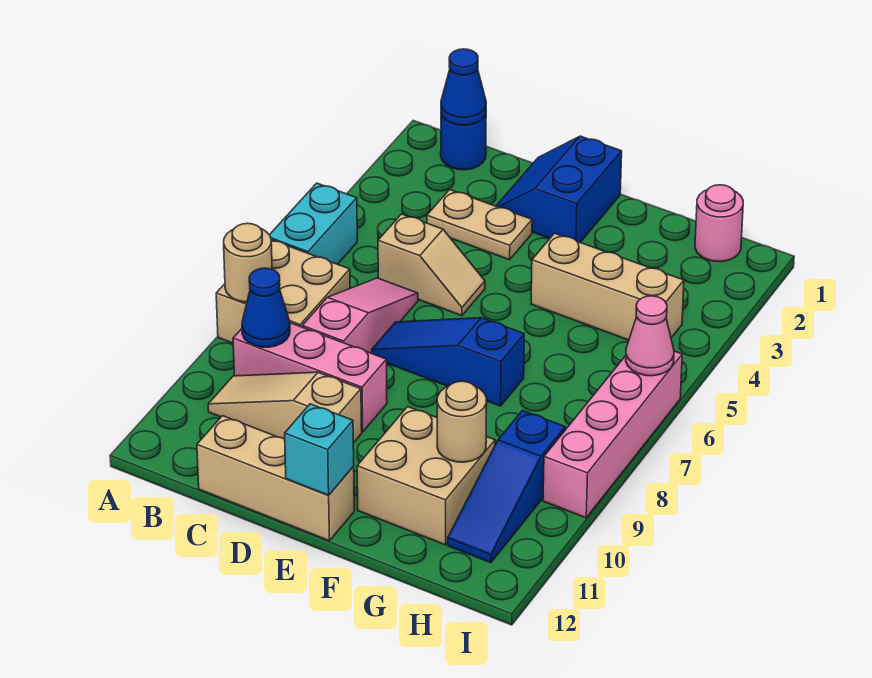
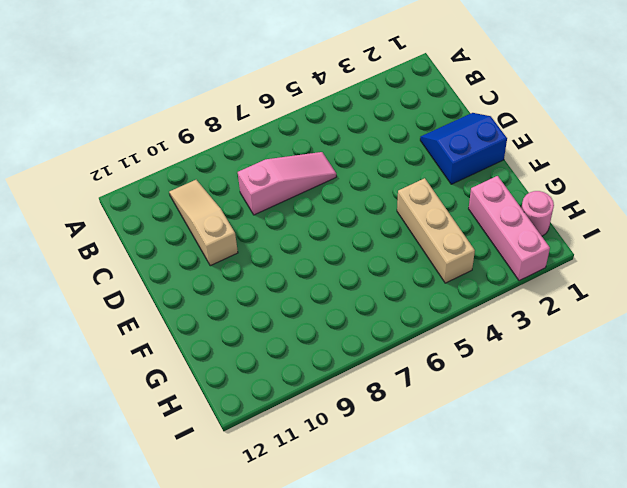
pink brick G2:I2 level 1 -> pink brick B9:D9 level 1
none -> cyan brick A5:A6 level 1
none -> tan brick A7:B8 level 1
none -> blue round brick B1 level 1

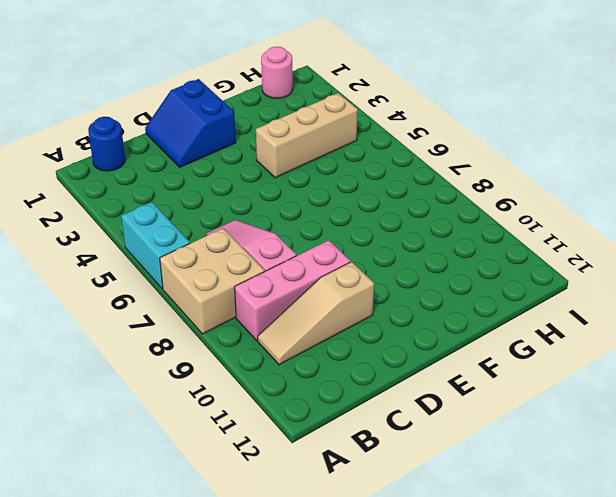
none -> tan plate C3:D3 level 1
none -> tan slope C5:D5 level 1 top C
none -> tan brick C12:E12 level 1

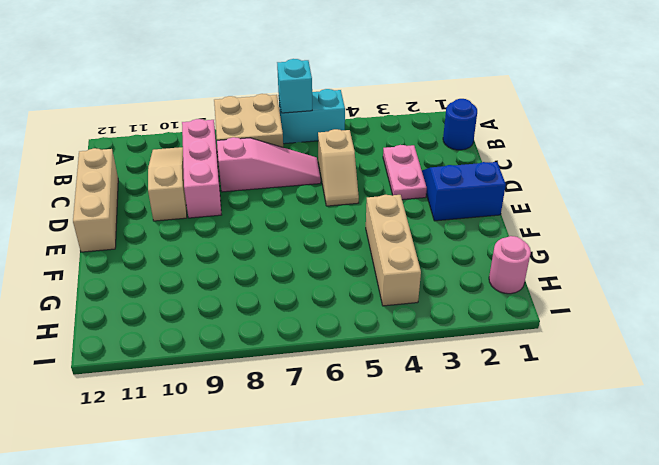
cyan brick A6 level 2 -> cyan brick E12 level 2
pink plate C3:D3 level 1 -> tan plate C3:D3 level 1
none -> blue slope D7:F7 level 1 top F
none -> tan brick F10:G11 level 1
none -> blue slope H9:H11 level 1 top 9

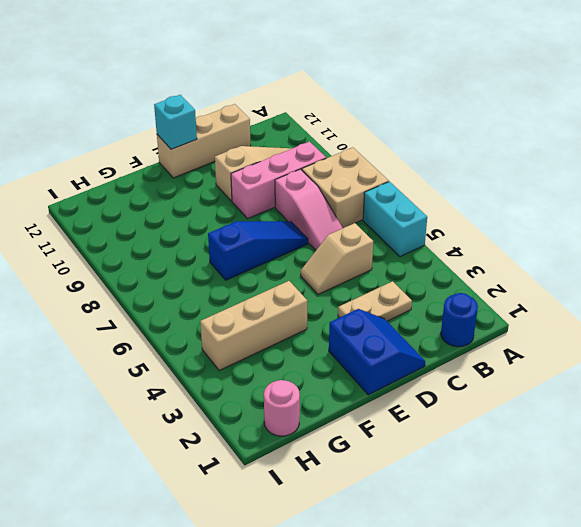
none -> tan brick F10:G11 level 1
none -> blue slope H9:H11 level 1 top 9
none -> pink brick I6:I9 level 1

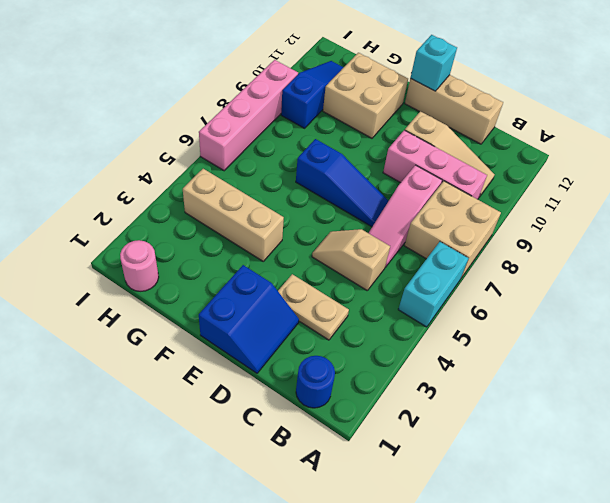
none -> tan round brick A8 level 2
none -> blue cone B1 level 2
none -> blue cone B9 level 2

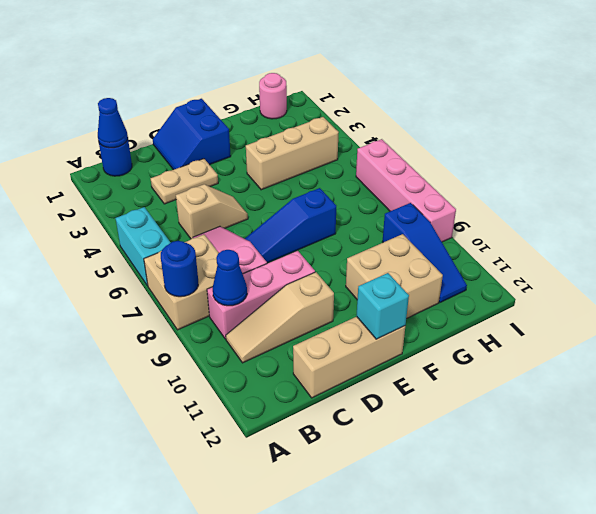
blue round brick A8 level 2 -> tan round brick A8 level 2
none -> tan round brick G10 level 2
none -> pink cone I6 level 2

